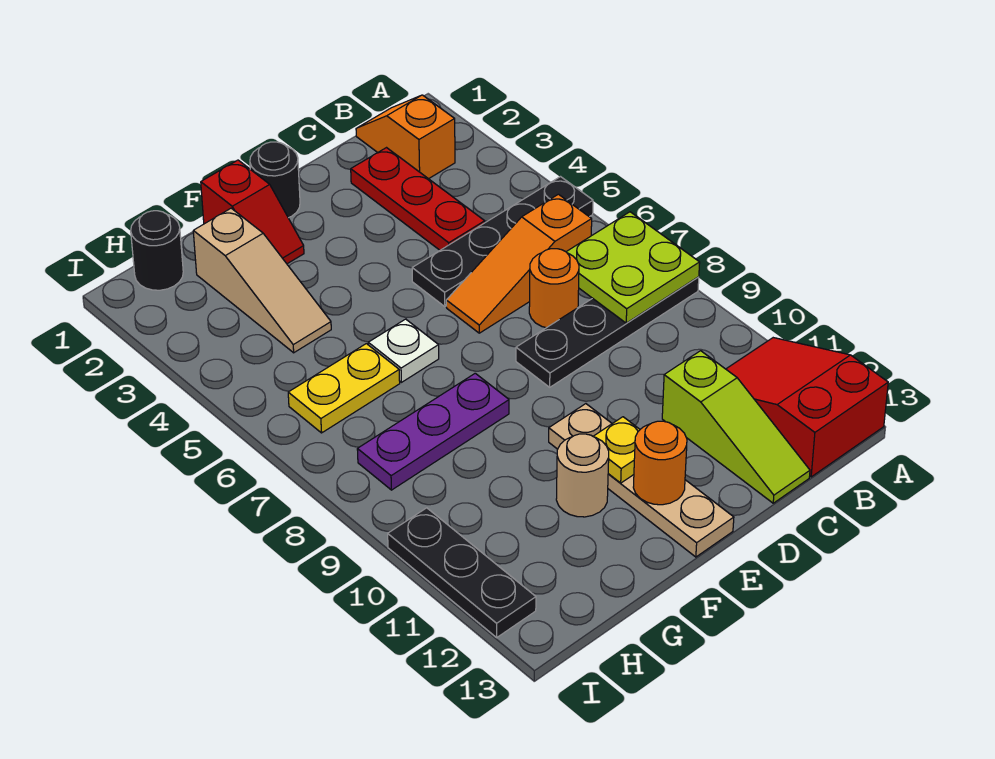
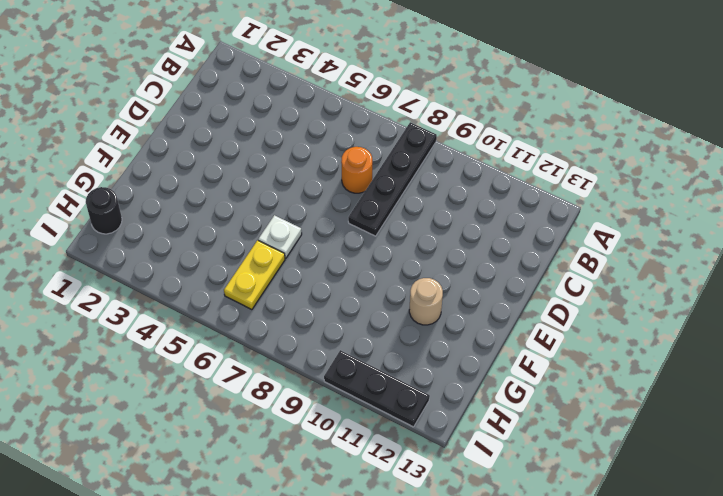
none -> black plate A5:D5 level 1
none -> red slope A11:B13 level 1 top 13
none -> orange slope B1:B2 level 1 top 2

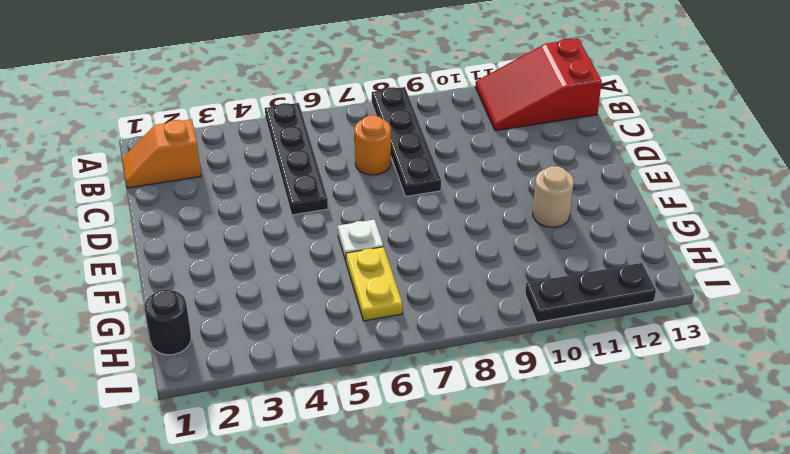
none -> orange slope B6:D6 level 1 top B
none -> red plate C2:C4 level 1
none -> lime slope C11:C13 level 1 top 11

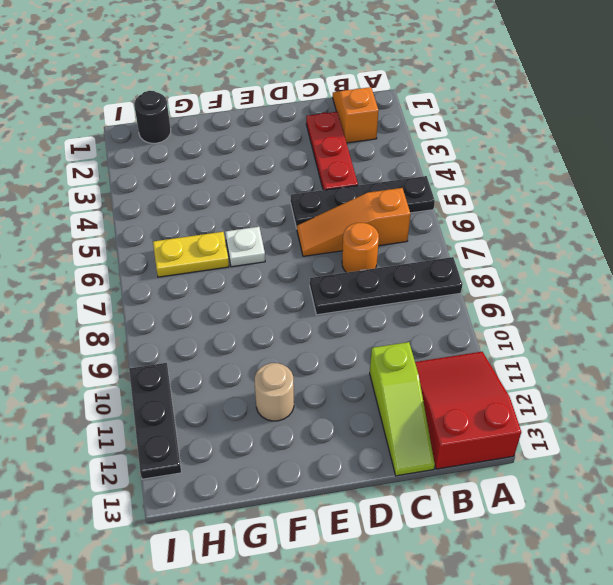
none -> black round brick E1 level 1
none -> tan plate E10:E13 level 1
none -> red slope F1:F2 level 1 top 1

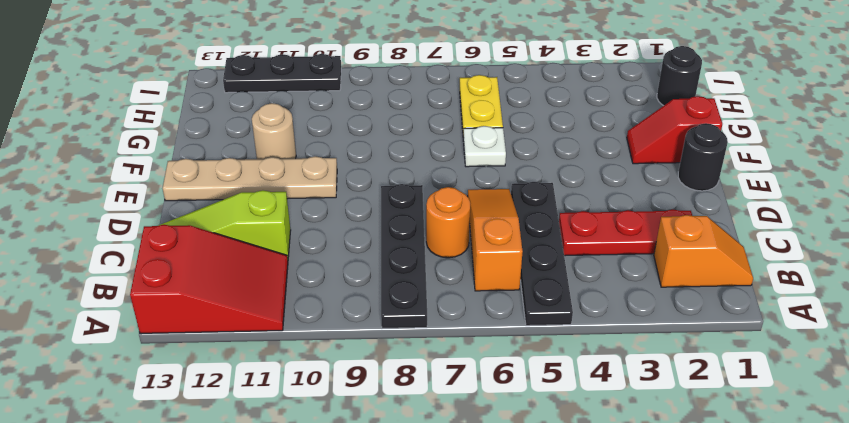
none -> purple plate F8:H8 level 1
none -> tan slope G2:G4 level 1 top 2
none -> lime plate A7:B8 level 2

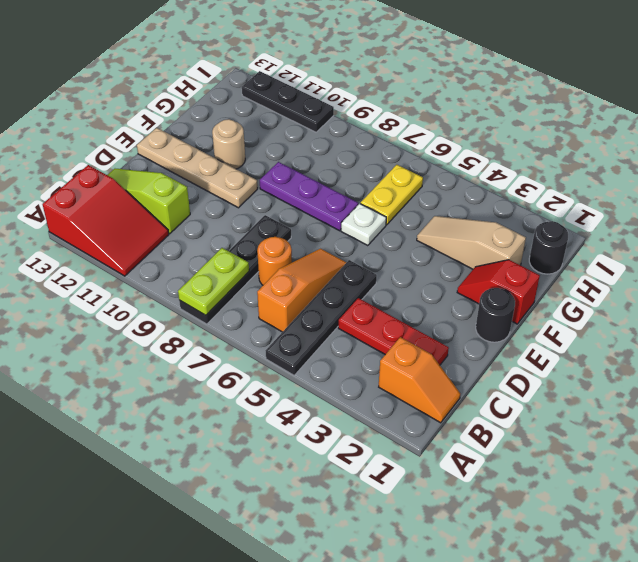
lime plate A8:B8 level 2 -> lime plate A7:B8 level 2
purple plate F7:F9 level 1 -> purple plate F8:H8 level 1
none -> yellow plate E11 level 2
none -> orange round brick E12 level 2

